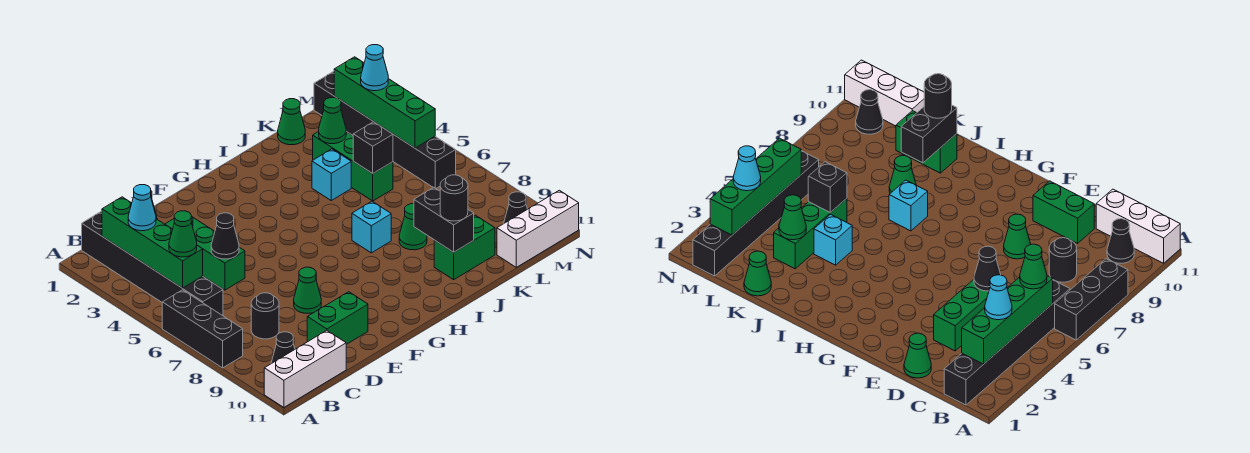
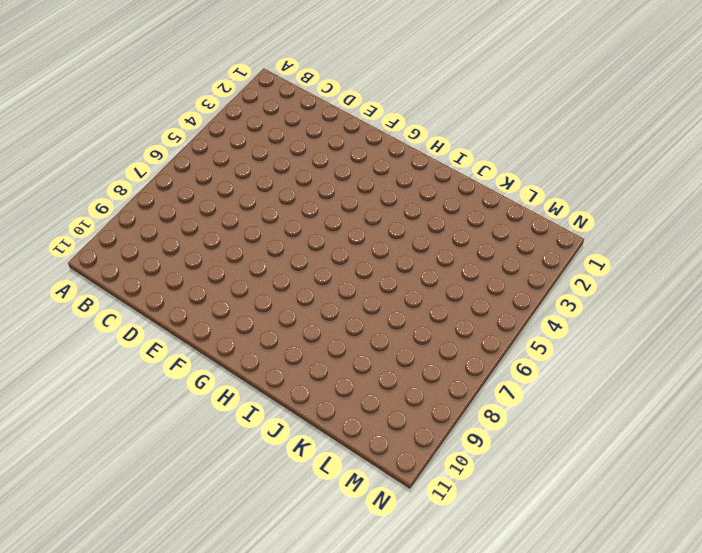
none -> black brick A6:A8 level 1
none -> white brick A11:C11 level 1
none -> black brick B1:B6 level 1

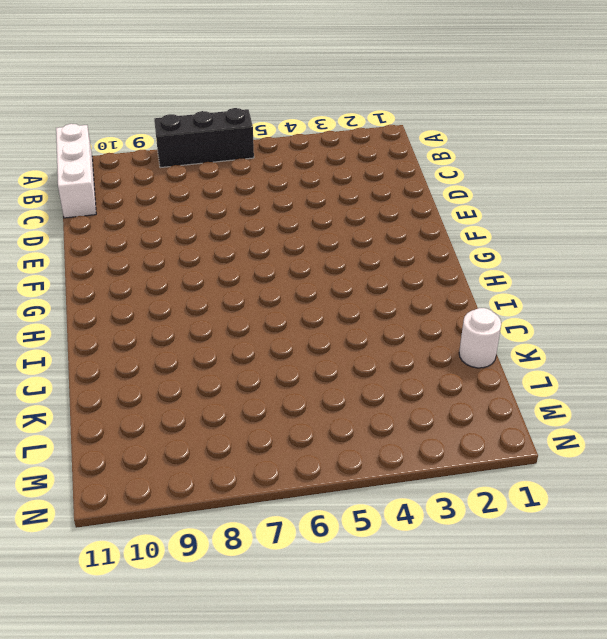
white round brick K1 level 1 -> green cone K1 level 1
none -> black brick B1:B6 level 1
none -> black cone B10 level 1
none -> black round brick C8 level 1

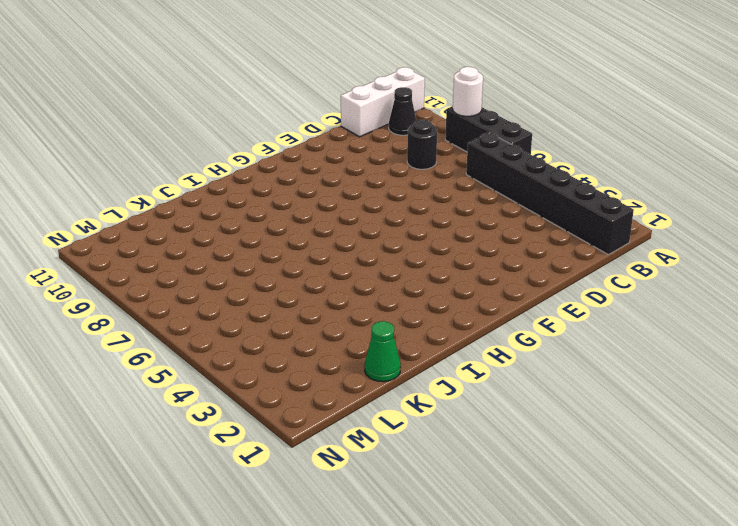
white round brick A8 level 2 -> none
none -> green cone D1 level 1
none -> green brick D3:D5 level 1
none -> green brick D10:E10 level 1

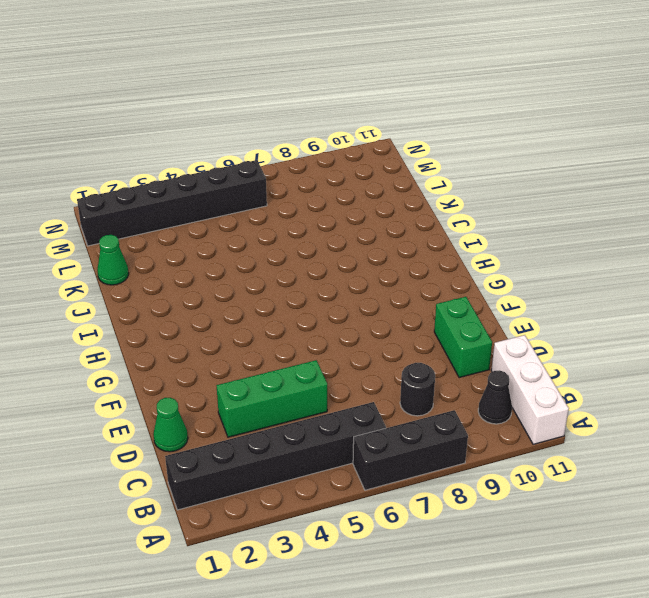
none -> green cone E8 level 1
none -> cyan brick I7 level 1
none -> cyan brick J4 level 1

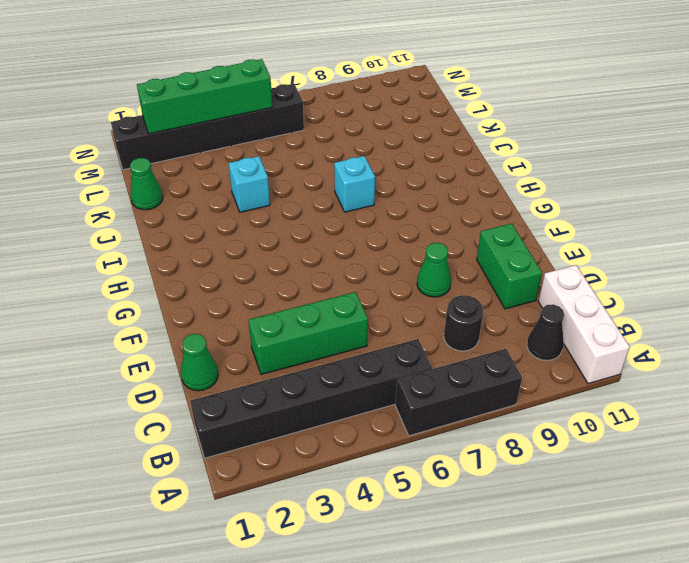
none -> green cone J8 level 1
none -> green brick J10:K10 level 1
none -> green brick K3:K5 level 1

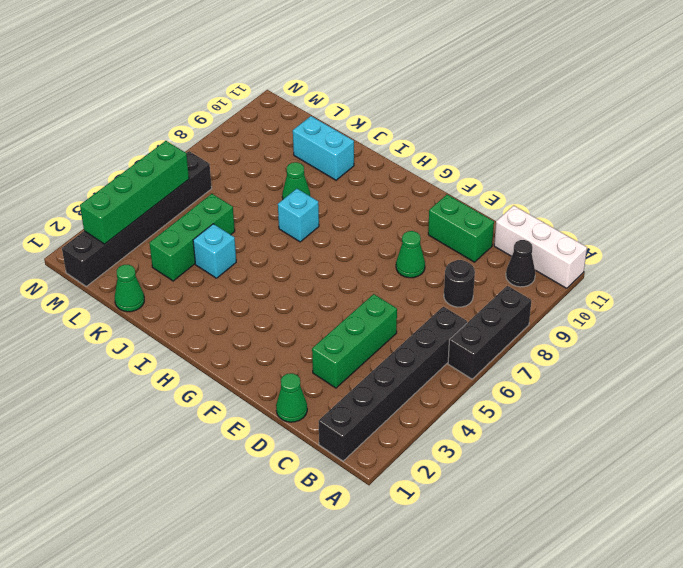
cyan brick J10:K10 level 1 -> green brick J10:K10 level 1
none -> white brick L11:N11 level 1
none -> black cone M10 level 1
none -> green brick B2:B5 level 2

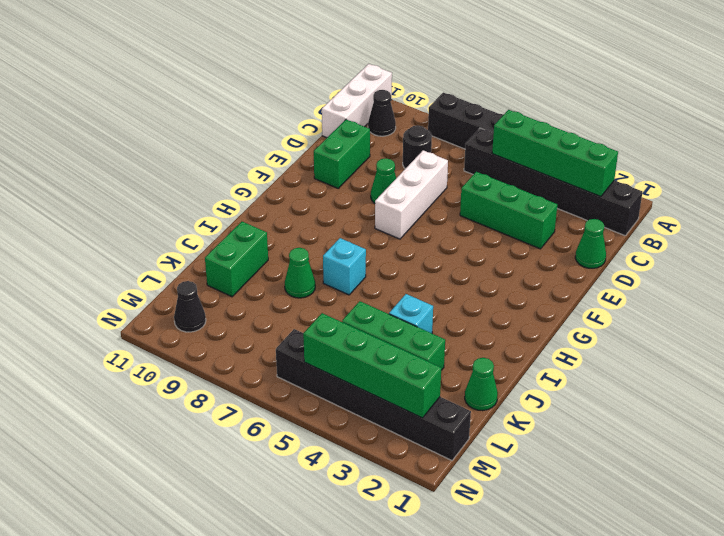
white brick D7:F7 level 1 -> white brick L11:N11 level 1
none -> black cone D5 level 2
none -> black brick J9:J10 level 2
none -> green cone K3 level 2

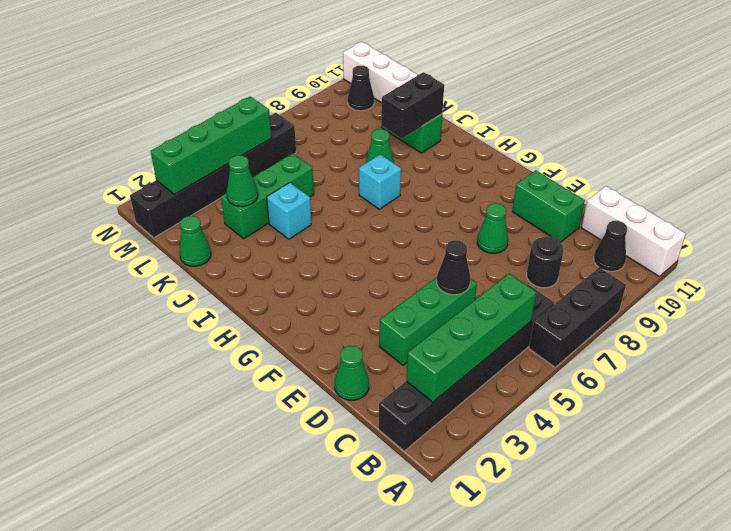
none -> black brick K5 level 2
none -> cyan cone B3 level 3
none -> green cone B5 level 3

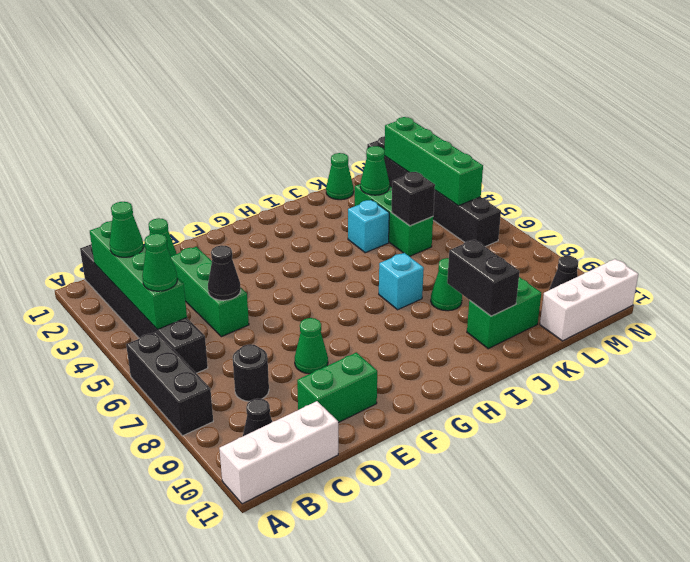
green cone B3 level 3 -> cyan cone B3 level 3
none -> black round brick J10 level 3
none -> cyan cone M3 level 3

